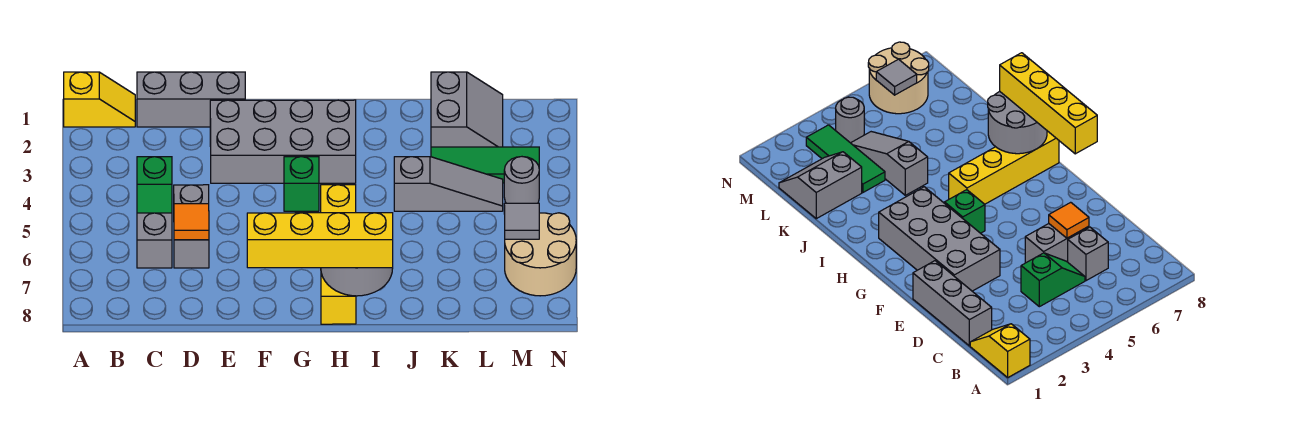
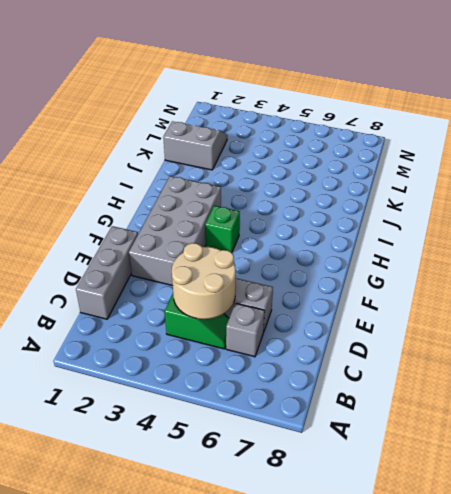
tan round brick C4:D5 level 2 -> tan round brick M6:N7 level 1
none -> yellow slope A1:B1 level 1 top A
none -> yellow brick H5:H8 level 1
none -> grey slope J4:L4 level 1 top J

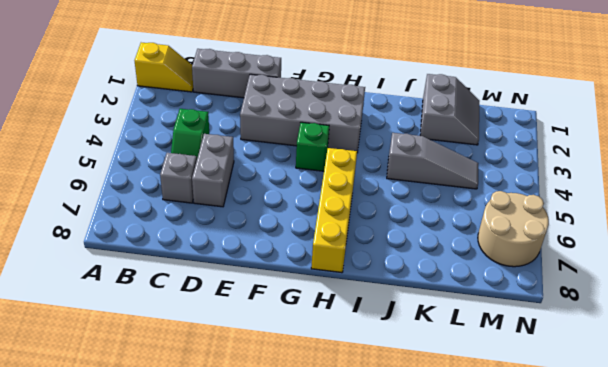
none -> green tile K3:M3 level 1
none -> grey round brick M4 level 1
none -> orange tile D6 level 2

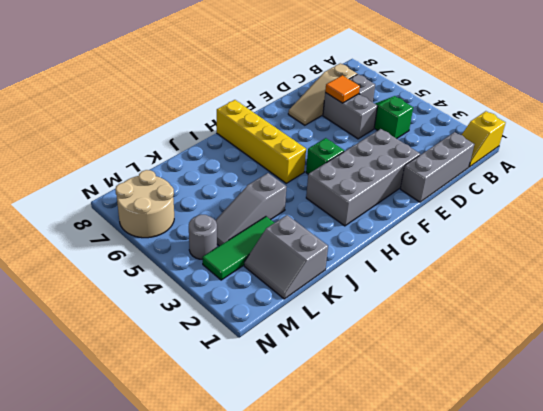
tan slope C7:E7 level 1 top C -> none
none -> grey round brick H7:I8 level 2
none -> grey tile M6 level 2
none -> yellow brick F8:I8 level 3

